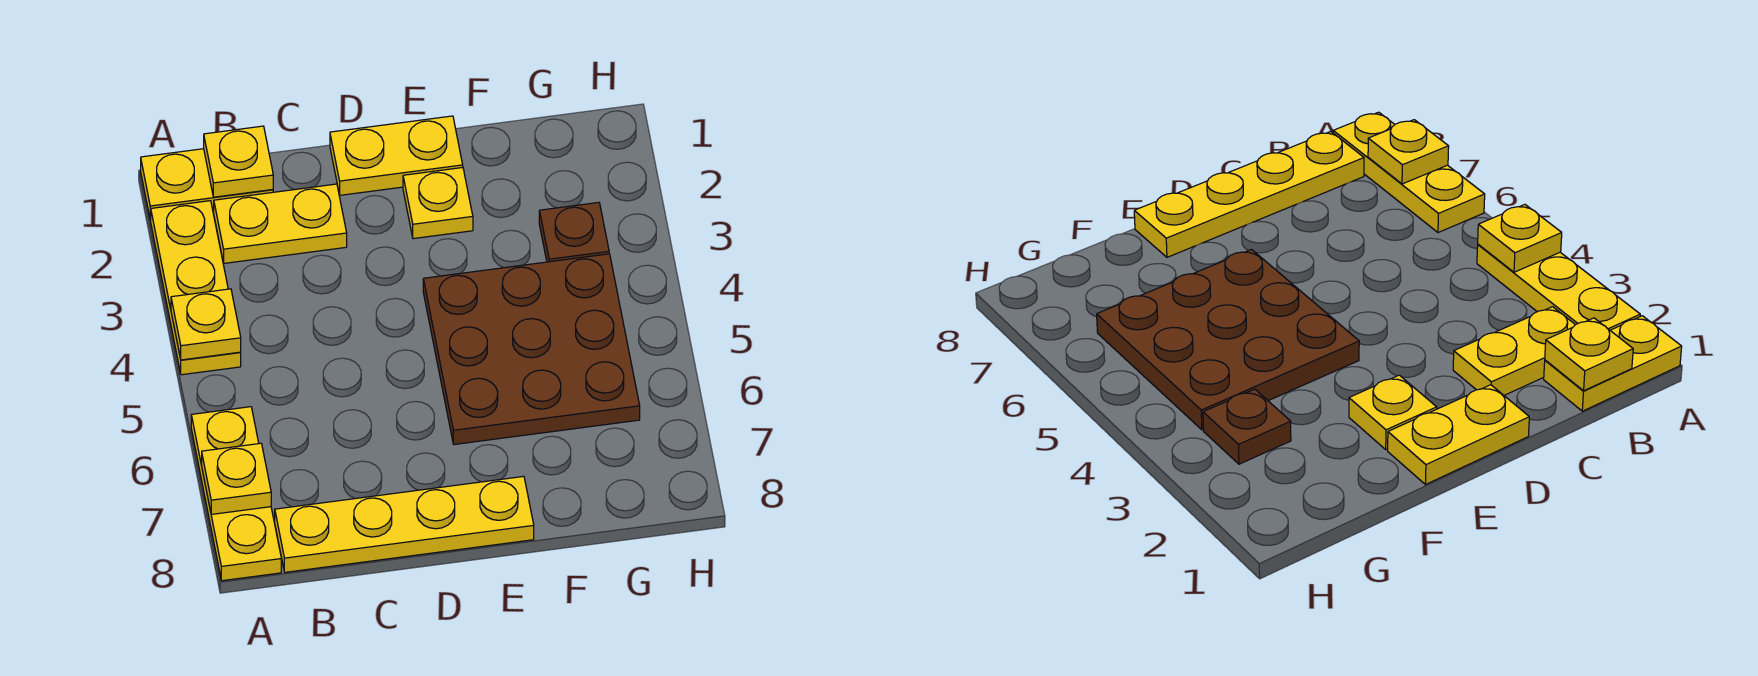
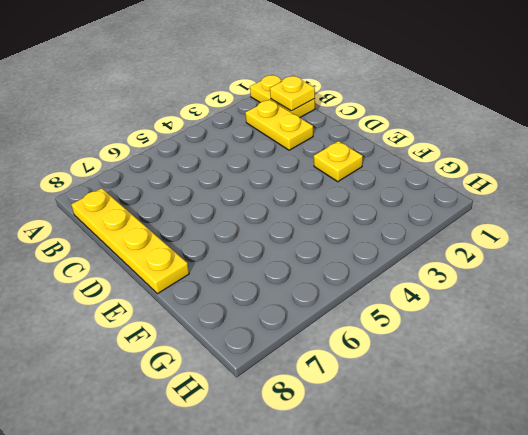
none -> yellow plate A2:A4 level 1
none -> yellow plate A6:A8 level 1
none -> yellow plate D1:E1 level 1

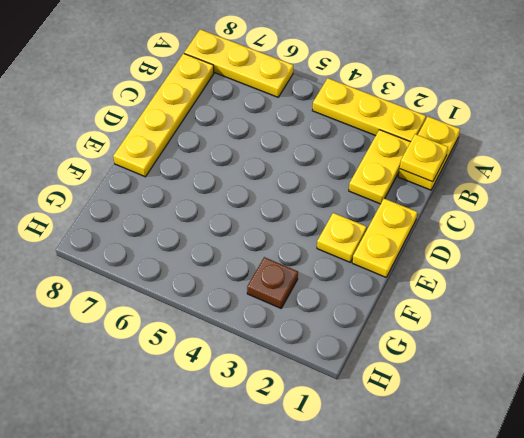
none -> brown plate E4:G6 level 1
none -> yellow plate A4 level 2
none -> yellow plate A7 level 2

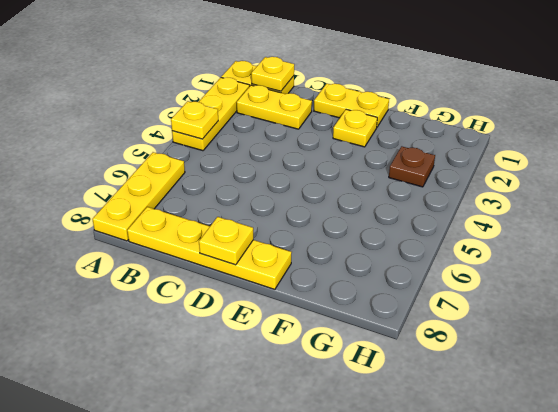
yellow plate D8 level 2 -> yellow plate A7 level 2
none -> brown plate E4:G6 level 1

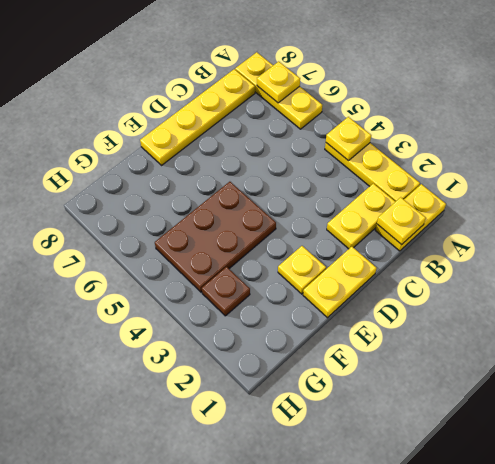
brown plate E4:G5 level 1 -> brown plate E4:G6 level 1

